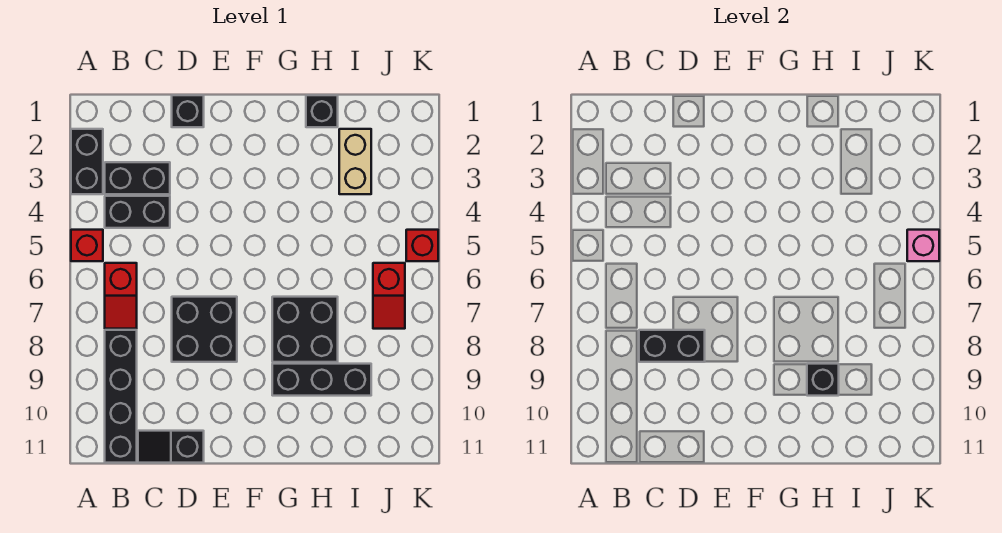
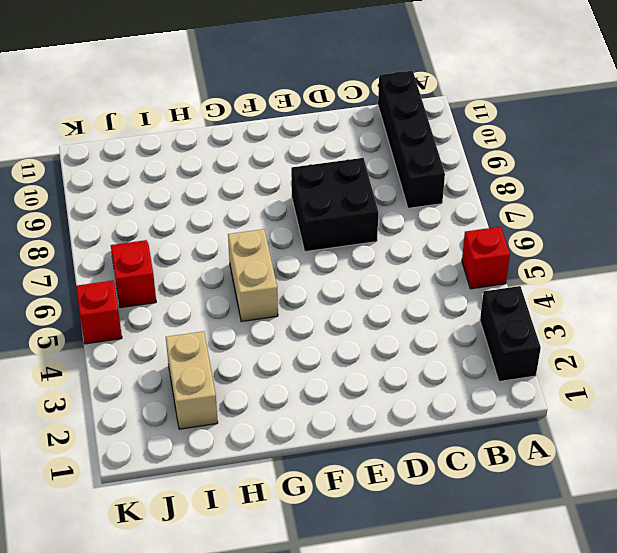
tan brick G5:G6 level 1 -> none
none -> black brick B3:C3 level 1
none -> black brick B4:C4 level 1
none -> red slope B6:B7 level 1 top 6

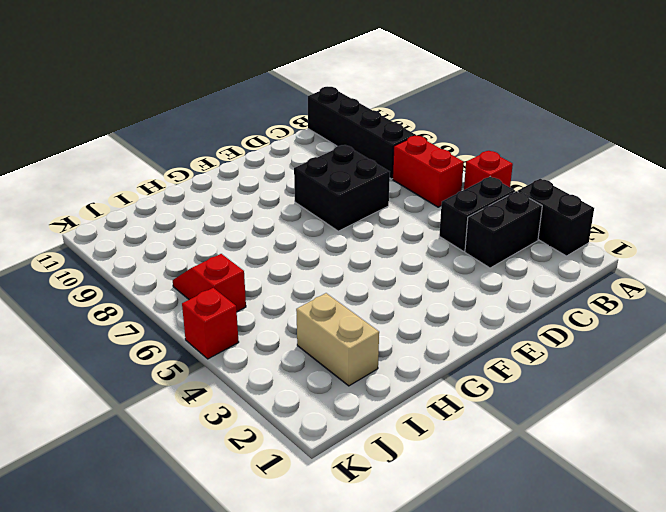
red brick B6:B7 level 1 -> red slope B6:B7 level 1 top 6
none -> black slope C11:D11 level 1 top D
none -> black brick D1 level 1
none -> black brick G7:H8 level 1

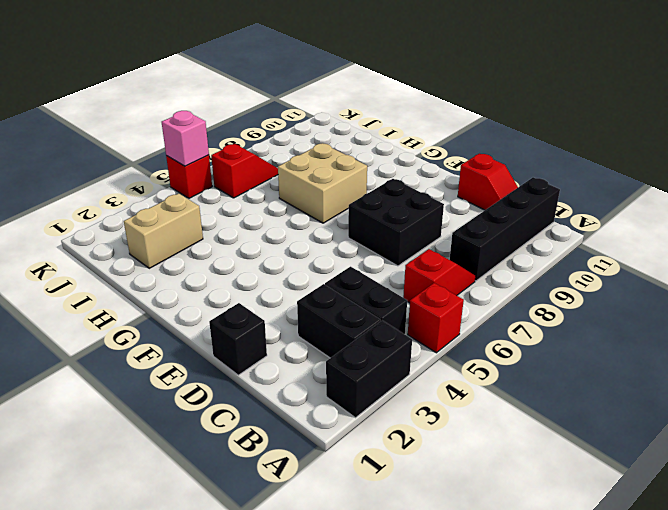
red slope C11:D11 level 1 top D -> black slope C11:D11 level 1 top D
tan brick G7:H8 level 1 -> black brick G7:H8 level 1
none -> black brick G9:I9 level 1
none -> black brick H1 level 1
none -> black brick C8:D8 level 2

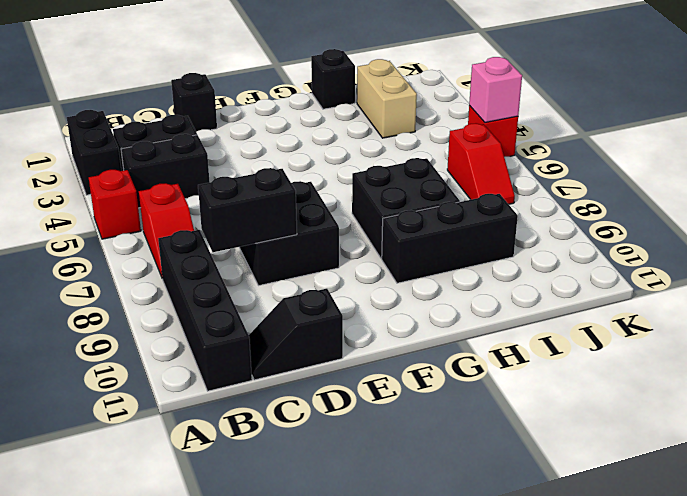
none -> black brick H9 level 2

